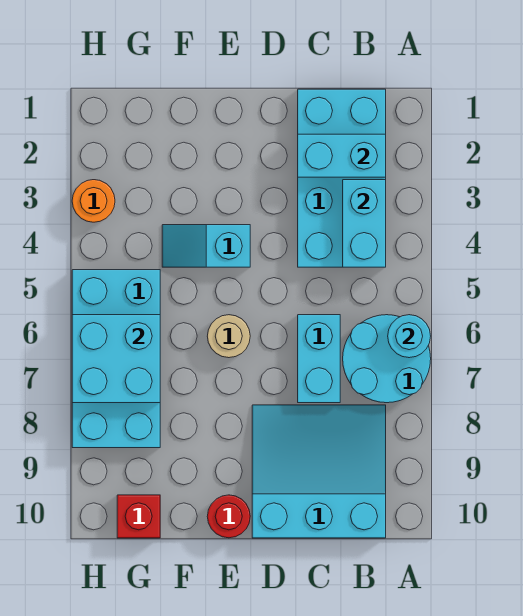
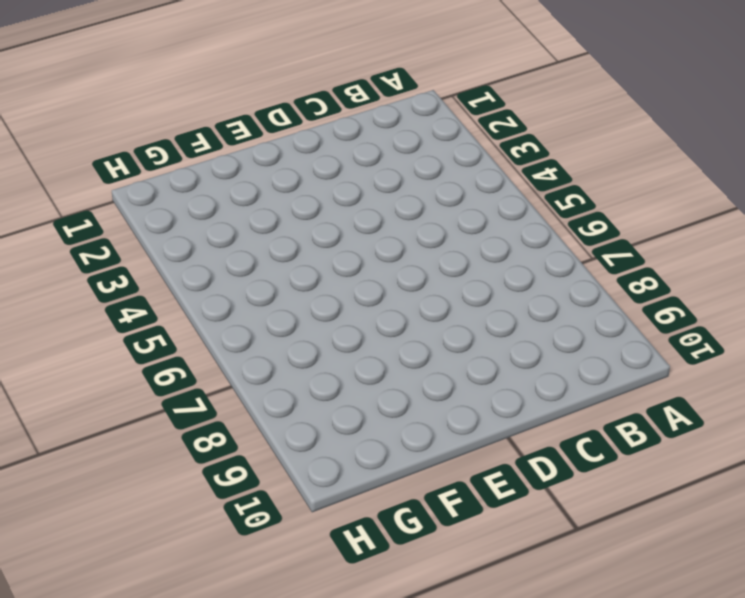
none -> cyan round brick A6:B7 level 1
none -> cyan brick B1:C4 level 1
none -> cyan slope B8:D10 level 1 top 10

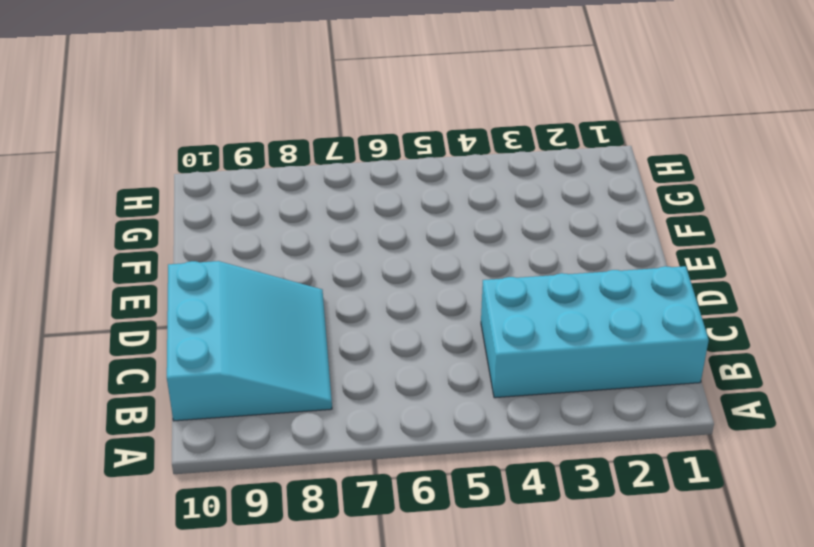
none -> cyan round brick A6:B7 level 1
none -> cyan brick C6:C7 level 1
none -> cyan slope E4:F4 level 1 top E

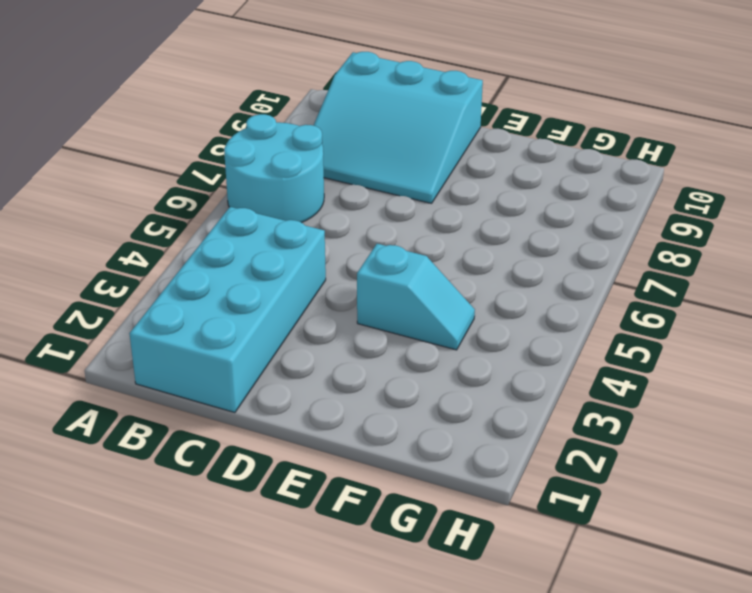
none -> cyan brick C6:C7 level 1
none -> tan round brick E6 level 1
none -> red round brick E10 level 1

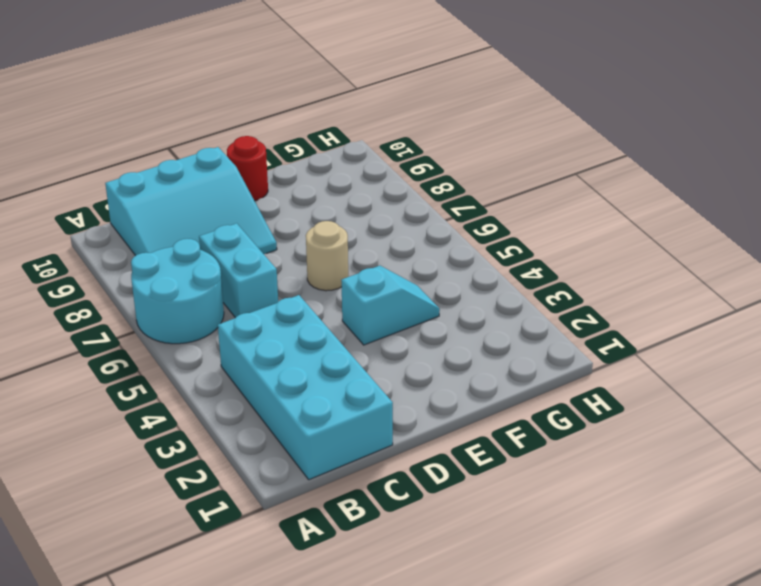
none -> cyan brick G5:H8 level 1
none -> red brick G10 level 1
none -> orange round brick H3 level 1

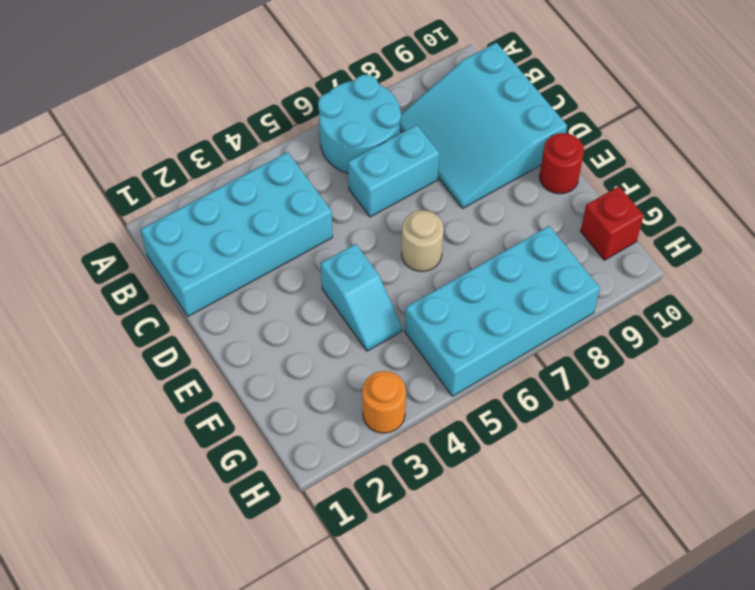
none -> cyan round brick A6 level 2
none -> cyan brick B2:C2 level 2
none -> cyan brick B3:B4 level 2

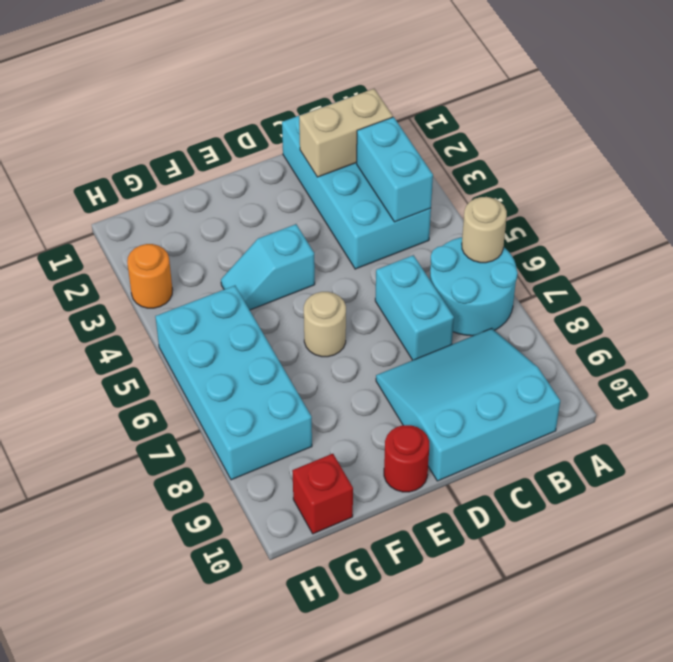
tan round brick A6 level 2 -> cyan round brick A6 level 2
tan brick B2:C2 level 2 -> cyan brick B2:C2 level 2
none -> cyan brick G6:H7 level 2

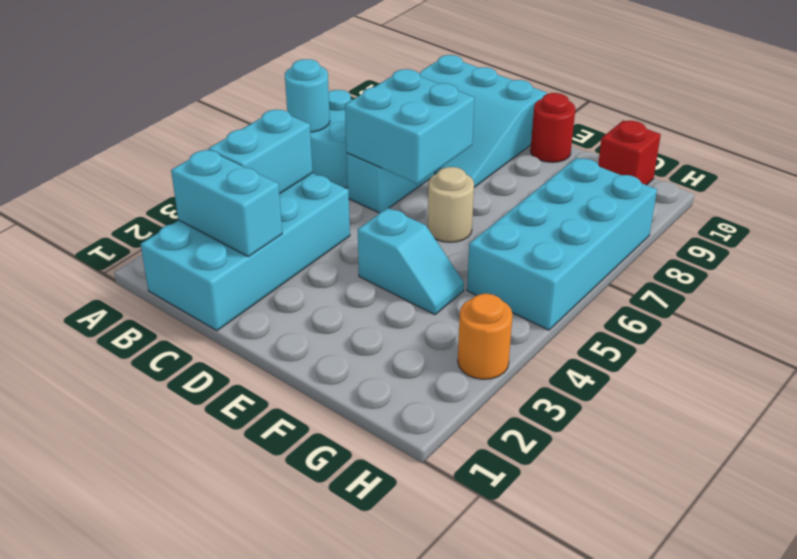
cyan brick C6:D7 level 2 -> cyan brick G6:H7 level 2

